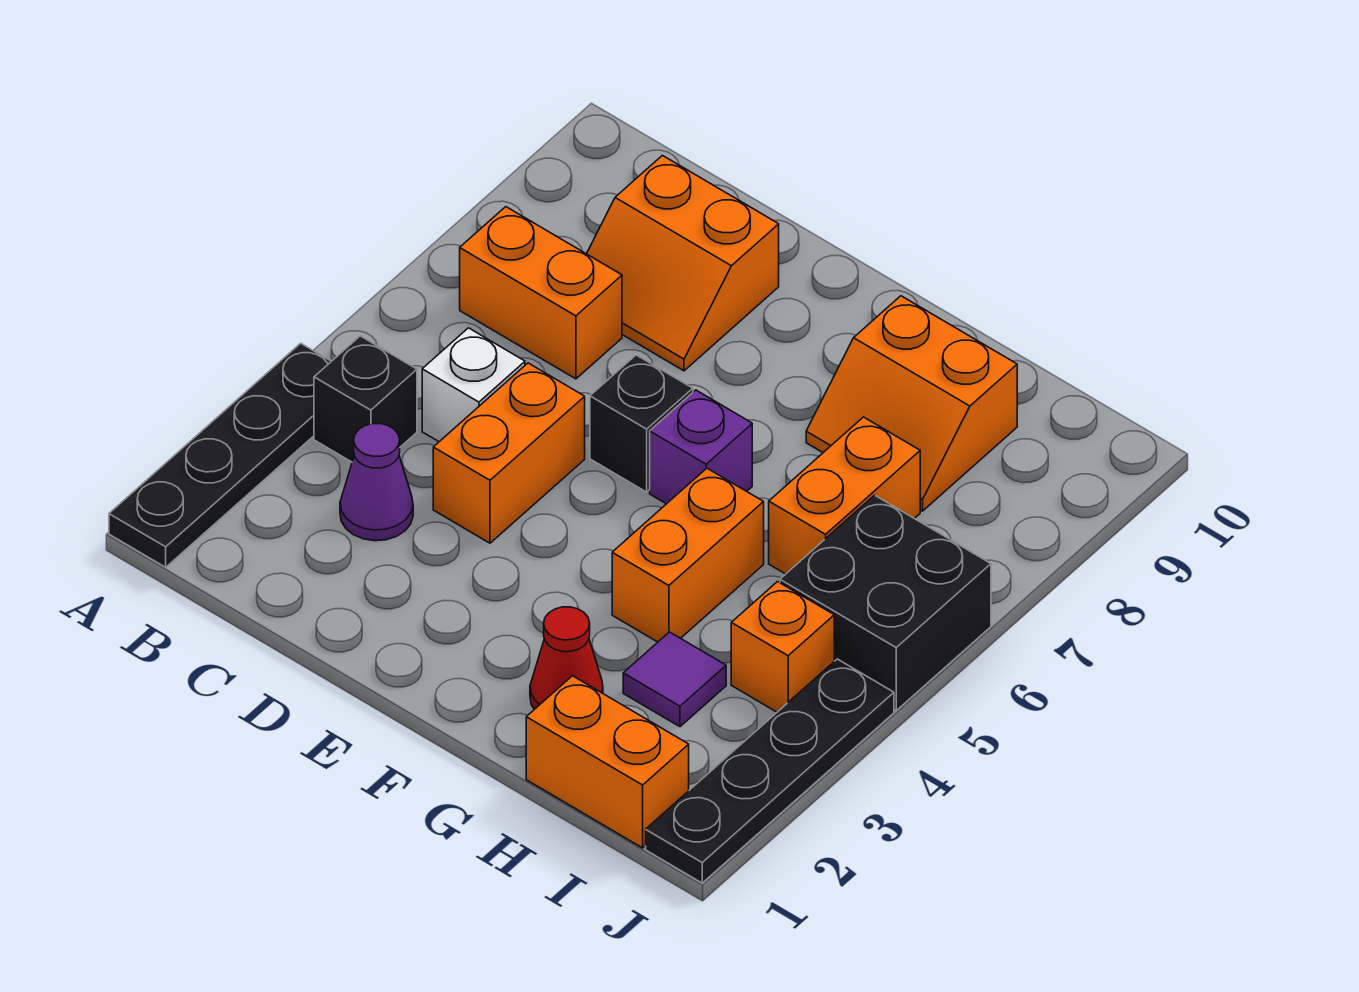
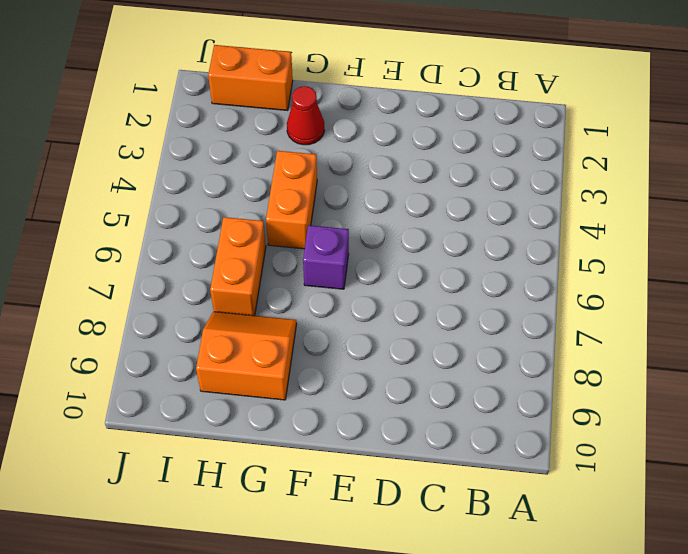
none -> black plate A1:A4 level 1
none -> black brick B4 level 1
none -> orange brick B7:C7 level 1

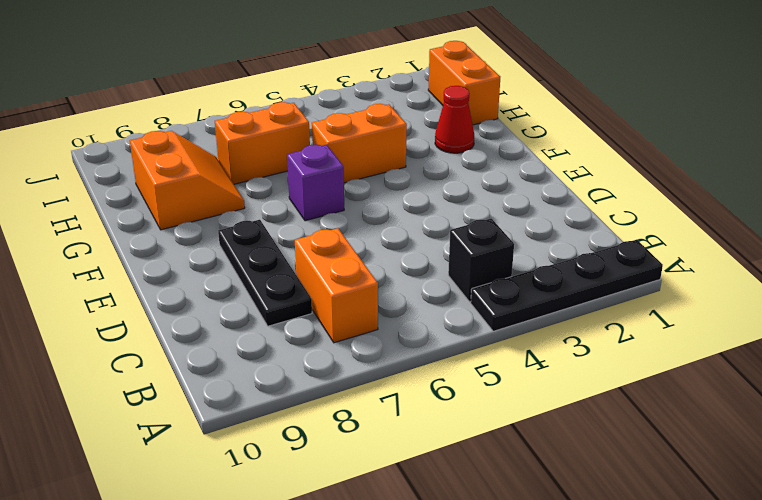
black plate C8:E8 level 1 -> orange slope C8:D9 level 1 top 9
none -> purple cone C3 level 1
none -> white brick C5 level 1
none -> orange brick D4:D5 level 1

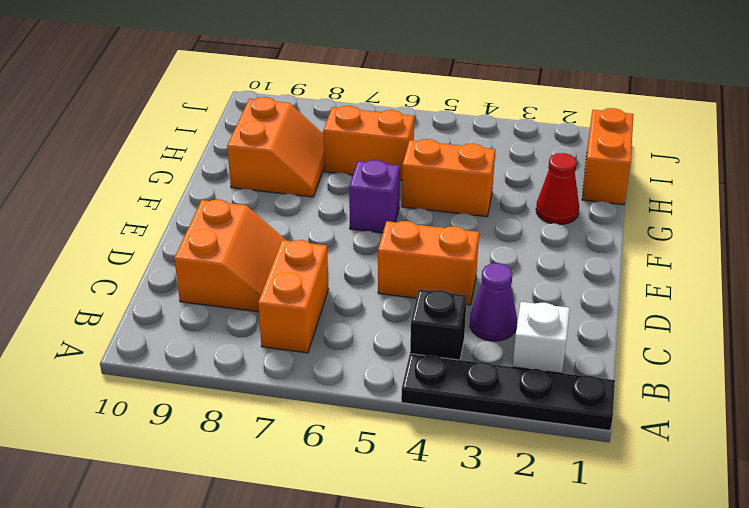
white brick B2 level 1 -> white brick C5 level 1
none -> black brick E6 level 1
none -> purple tile H3 level 1
none -> orange brick I4 level 1

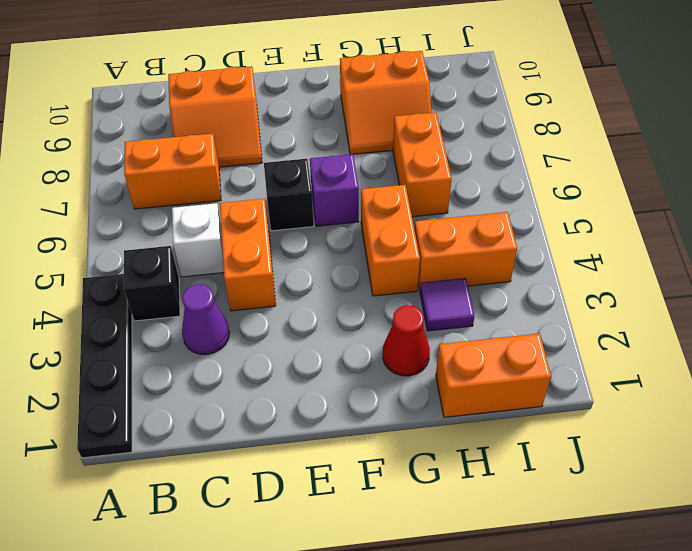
orange brick H4:I4 level 1 -> orange brick I4 level 1
none -> black brick I5:J6 level 1
none -> black plate J1:J4 level 1

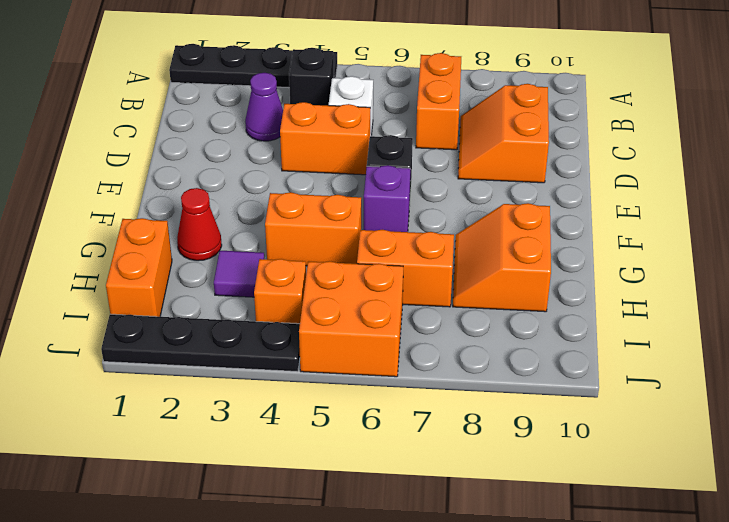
orange brick I5:J6 level 1 -> black brick I5:J6 level 1

